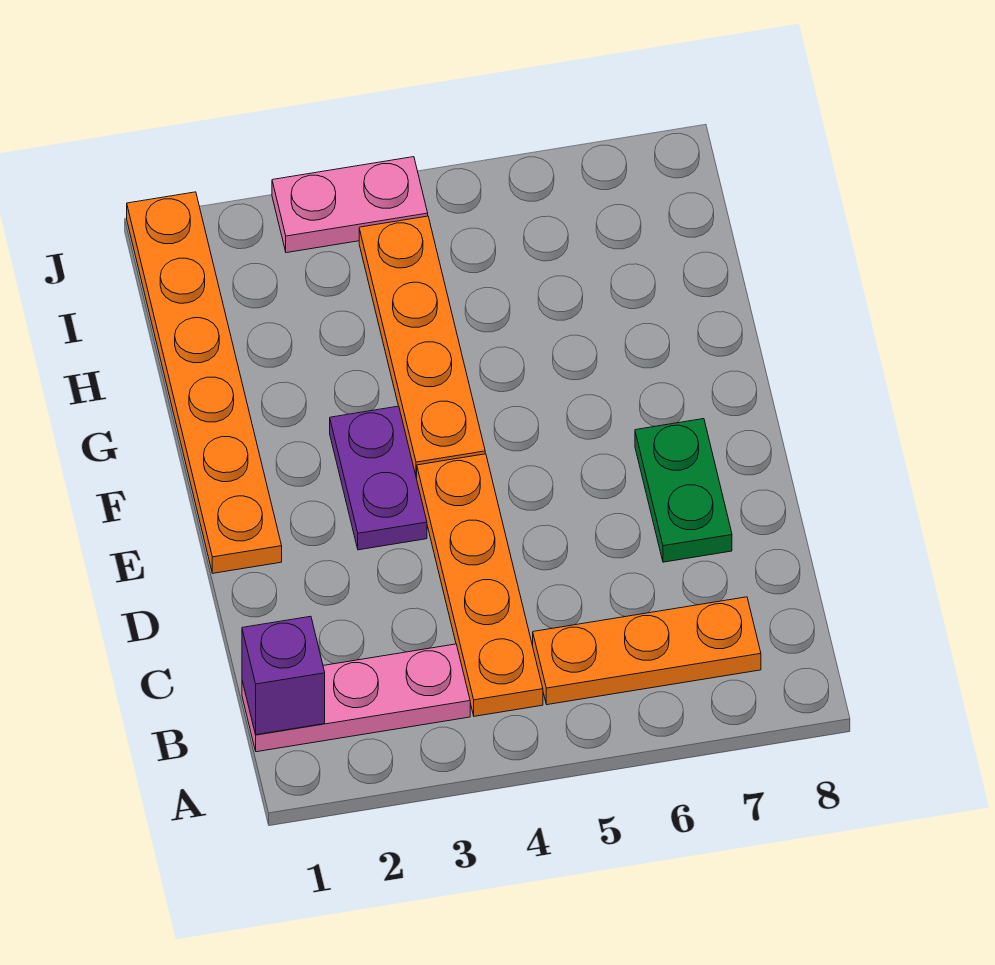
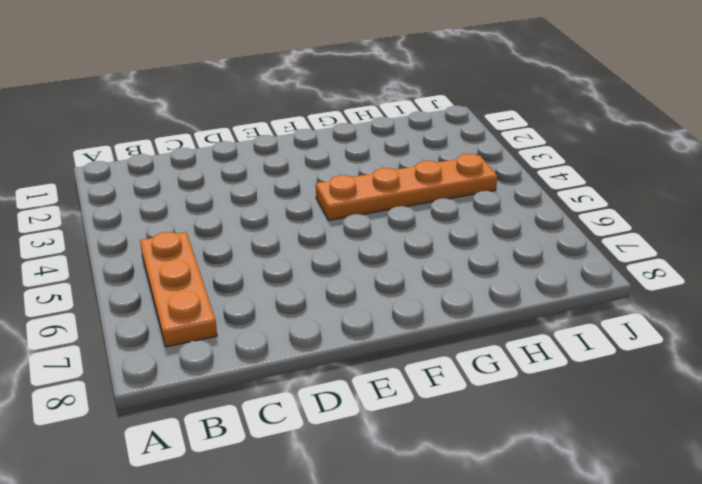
none -> pink plate B1:B3 level 1
none -> orange plate B4:E4 level 1

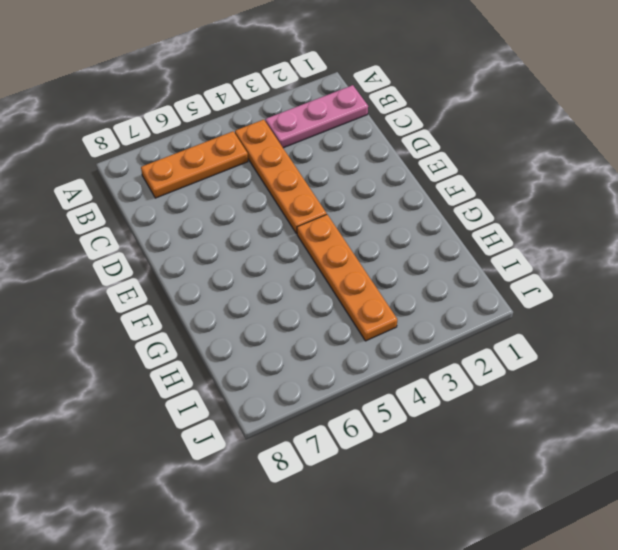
none -> green plate D7:E7 level 1
none -> orange plate E1:J1 level 1

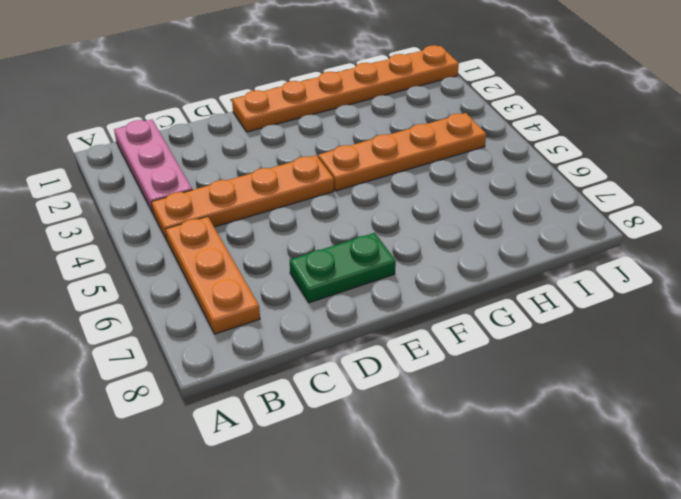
none -> purple plate E3:F3 level 1
none -> pink plate J3:J4 level 1

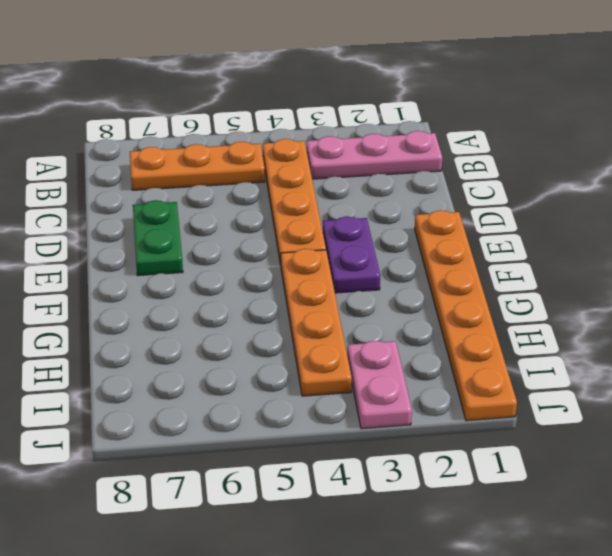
pink plate I3:J3 level 1 -> pink plate J3:J4 level 1
none -> purple brick B1 level 2

